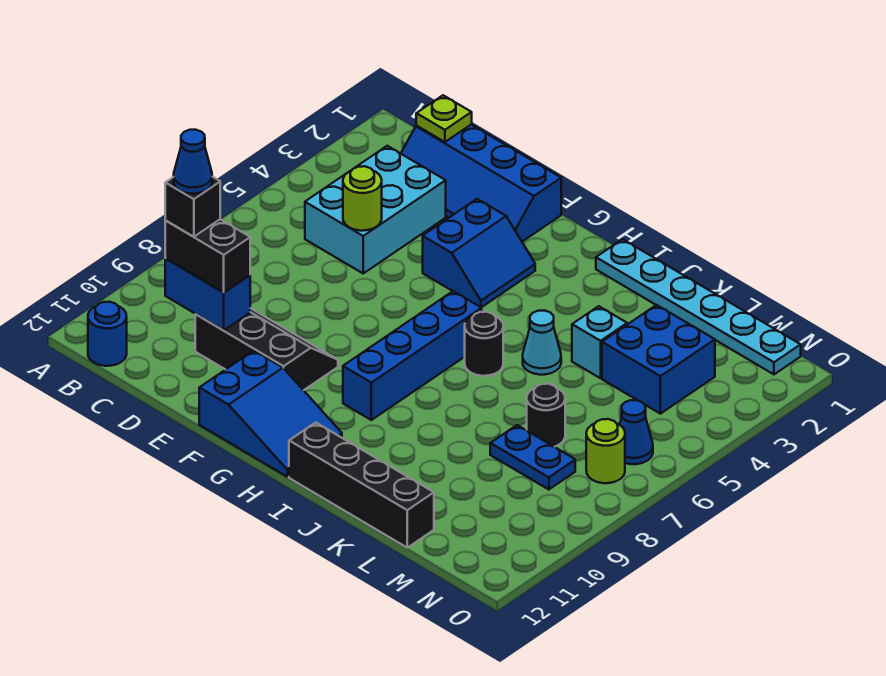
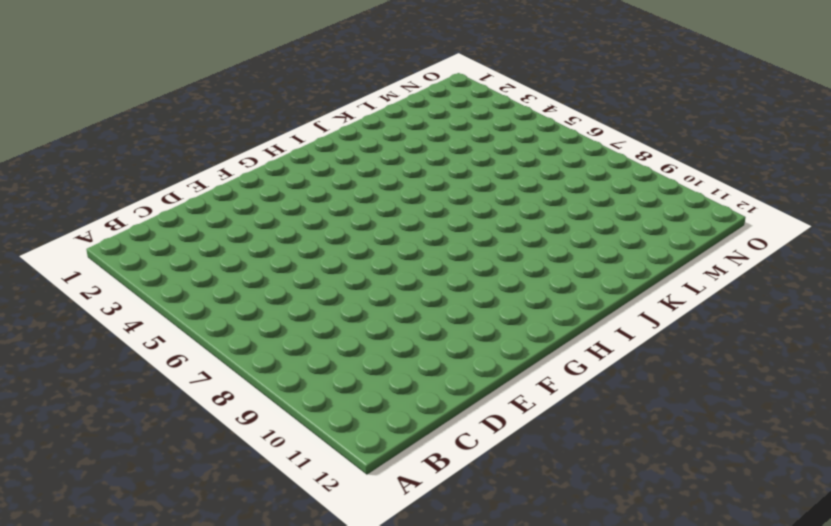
none -> blue round brick B12 level 1
none -> blue slope C1:F2 level 1 top 1
none -> cyan brick C3:D5 level 1

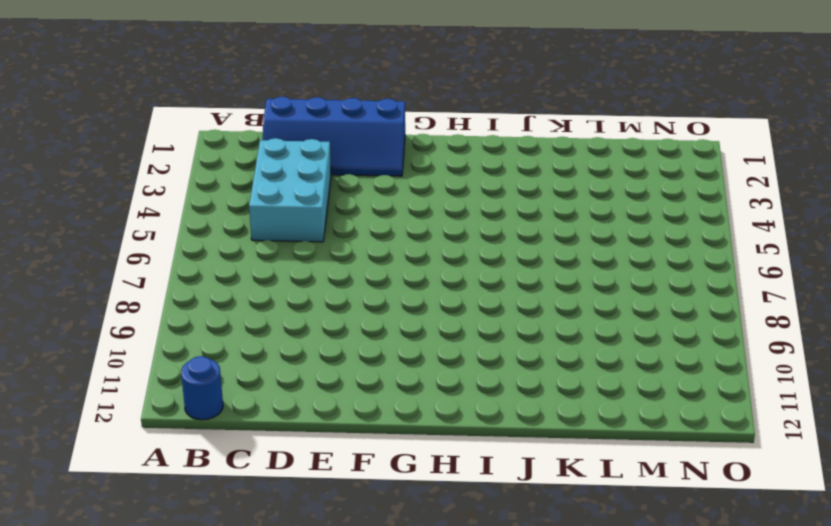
none -> black slope D9:F10 level 1 top 10
none -> blue slope F3:G4 level 1 top F
none -> blue slope F11:H12 level 1 top F

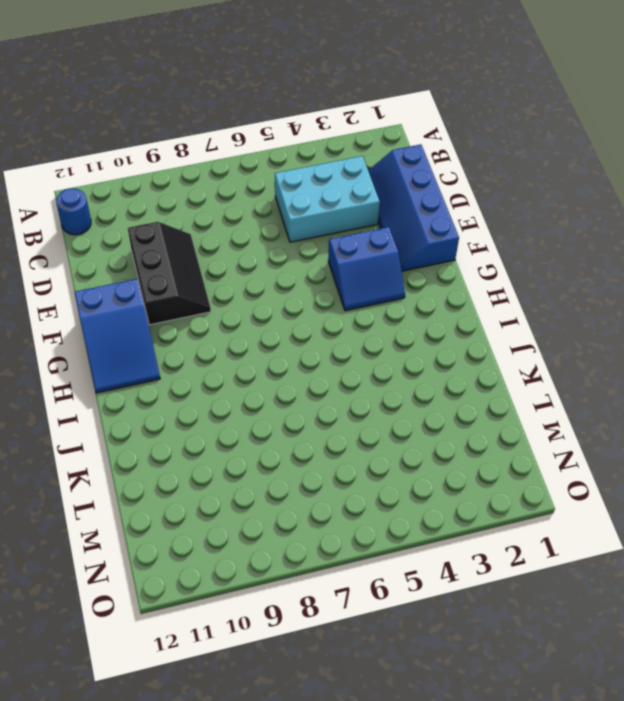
none -> blue brick H6:H9 level 1
none -> cyan plate I1:N1 level 1
none -> black round brick I6 level 1

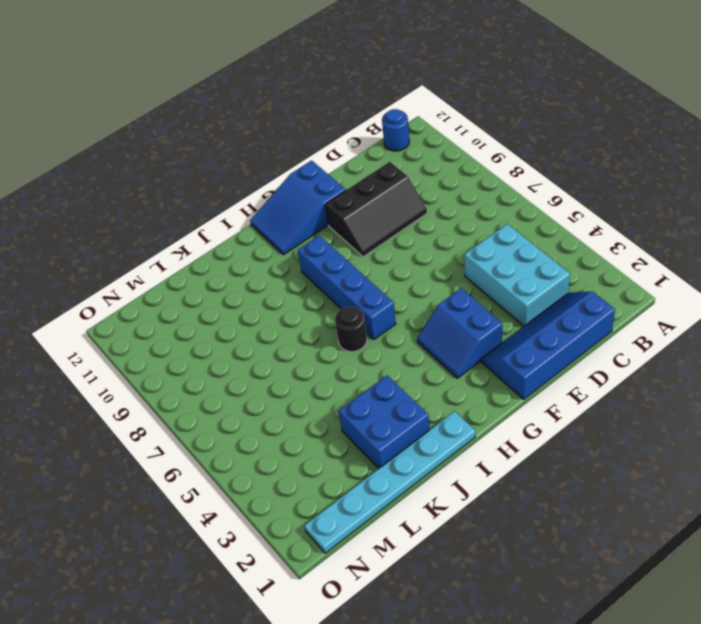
blue brick J2:K3 level 1 -> blue brick L3:M4 level 1
none -> black brick I12:L12 level 1
none -> cyan cone J5 level 1
none -> cyan brick K4 level 1

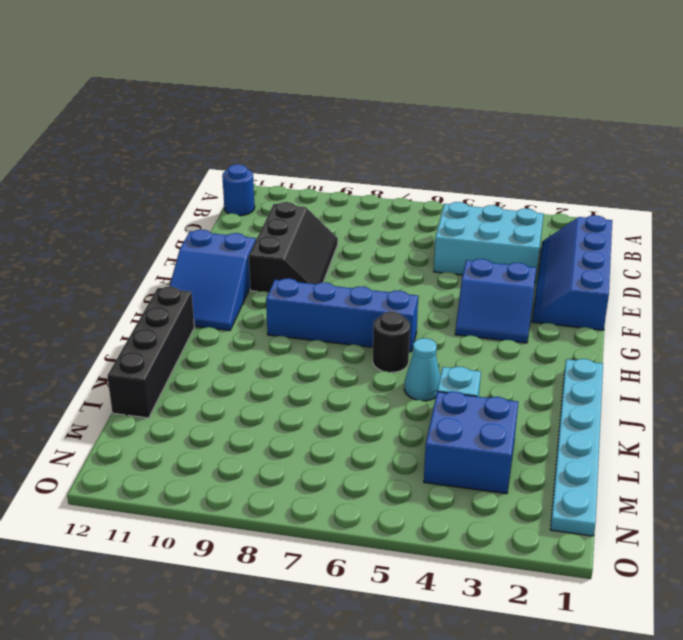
none -> black round brick L7 level 1
none -> blue plate L8:M8 level 1
none -> blue cone N6 level 1

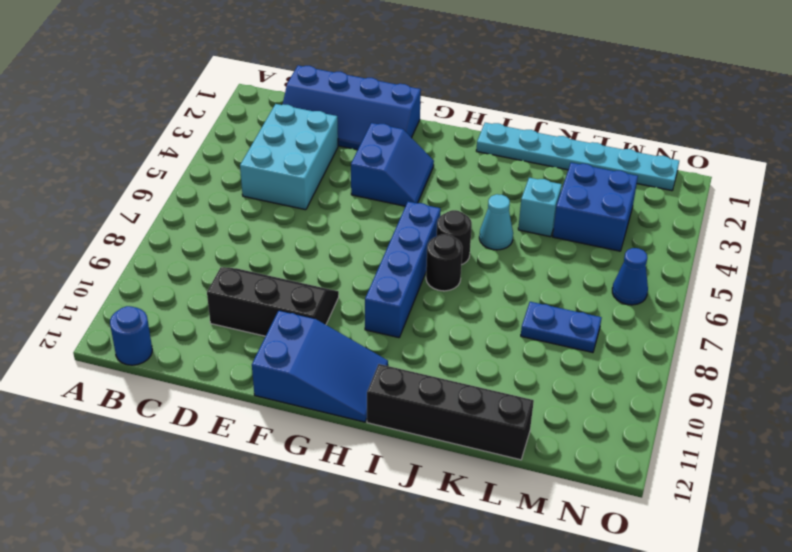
black round brick I7 level 1 -> black round brick L7 level 1
none -> lime round brick N7 level 1
none -> lime plate C1 level 2
none -> blue brick C10:D10 level 2

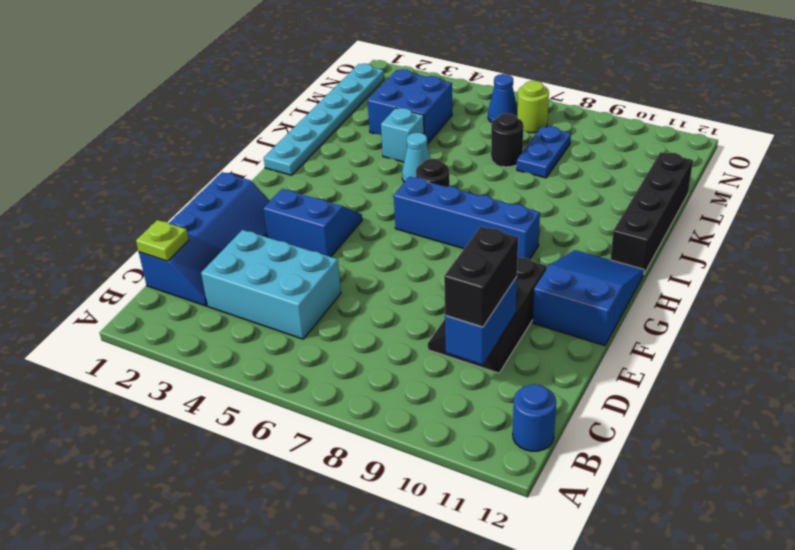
none -> lime round brick D5 level 2
none -> black brick C10 level 4
none -> blue cone C10 level 5

